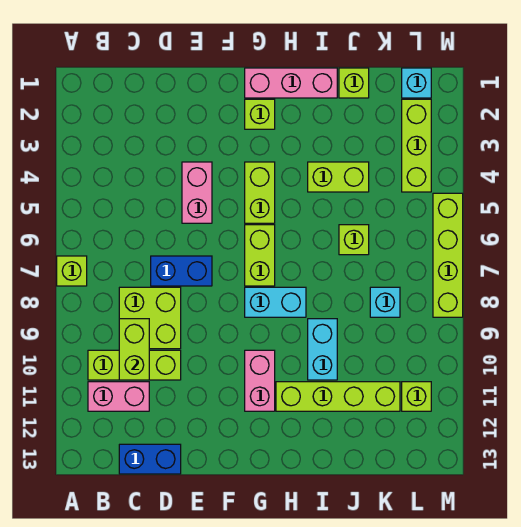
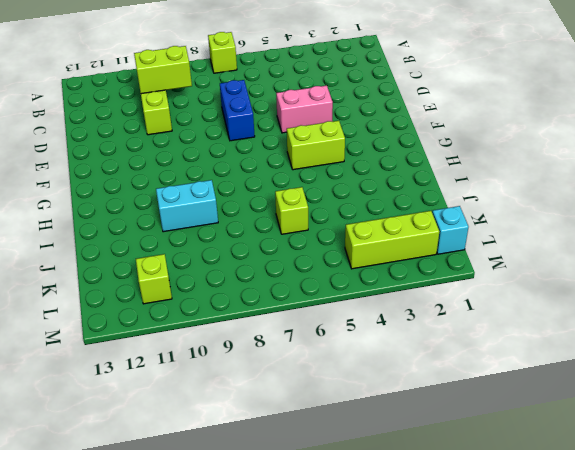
none -> pink brick B11:C11 level 1
none -> lime brick C8:D9 level 1
none -> blue brick C13:D13 level 1

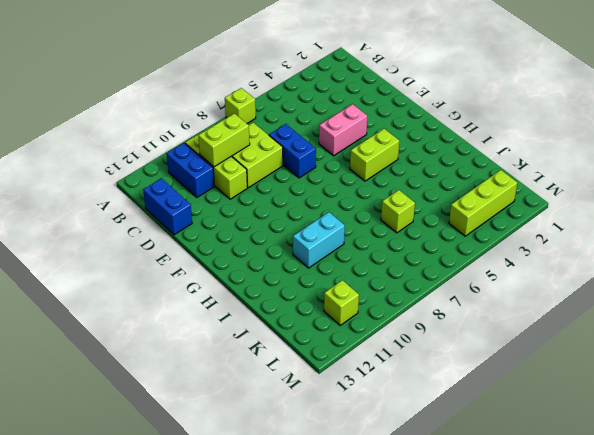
blue brick B11:C11 level 1 -> pink brick B11:C11 level 1
none -> pink brick G1:I1 level 1
none -> lime brick G2 level 1
none -> lime brick G6:G7 level 1

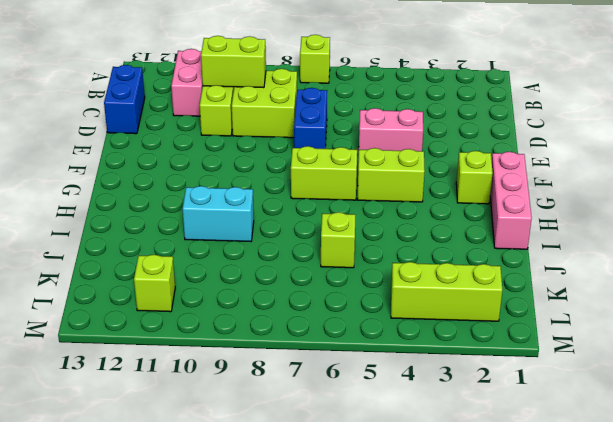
none -> cyan brick G8:H8 level 1
none -> pink brick G10:G11 level 1
none -> lime brick H11:K11 level 1

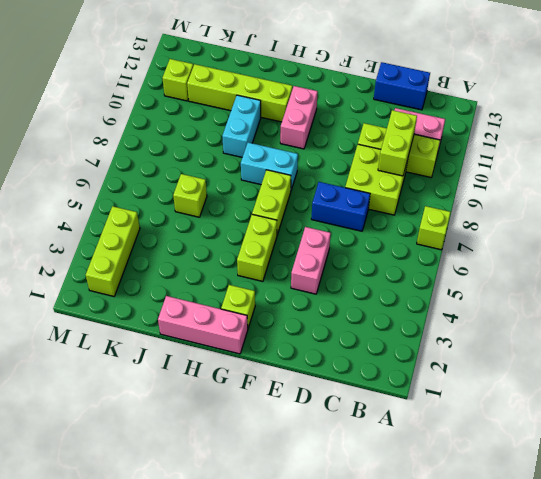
none -> lime brick I4:J4 level 1
none -> lime brick J1 level 1
none -> cyan brick K8 level 1

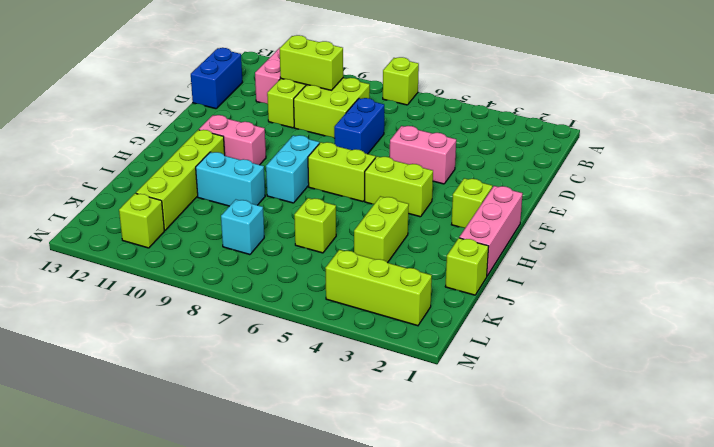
none -> cyan brick L1 level 1
none -> lime brick M5:M8 level 1

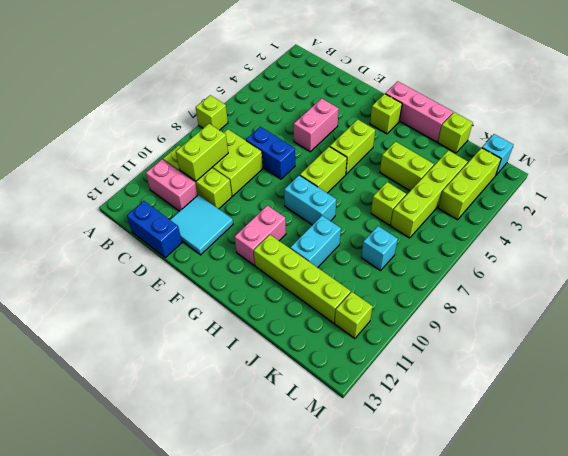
cyan tile D11:E12 level 1 -> none
lime brick K3:K6 level 1 -> lime brick M5:M8 level 1

